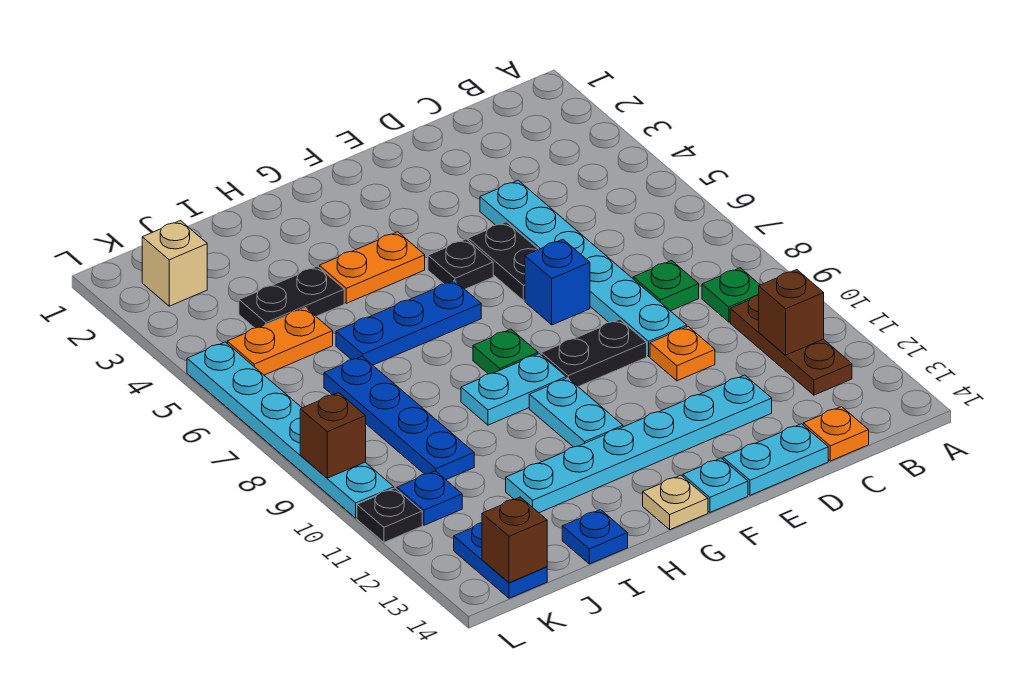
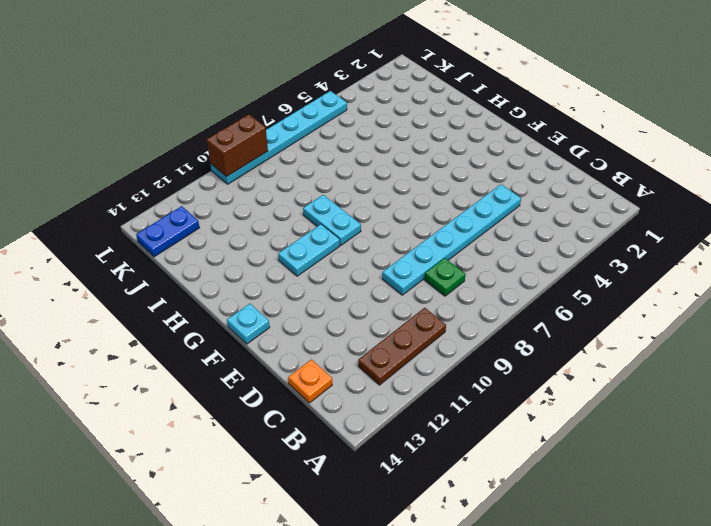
brown brick L9:L10 level 2 -> brown brick L9 level 2
none -> green plate B9 level 1
none -> orange plate D10 level 1
none -> cyan plate D12:I12 level 1
none -> cyan plate D14:E14 level 1

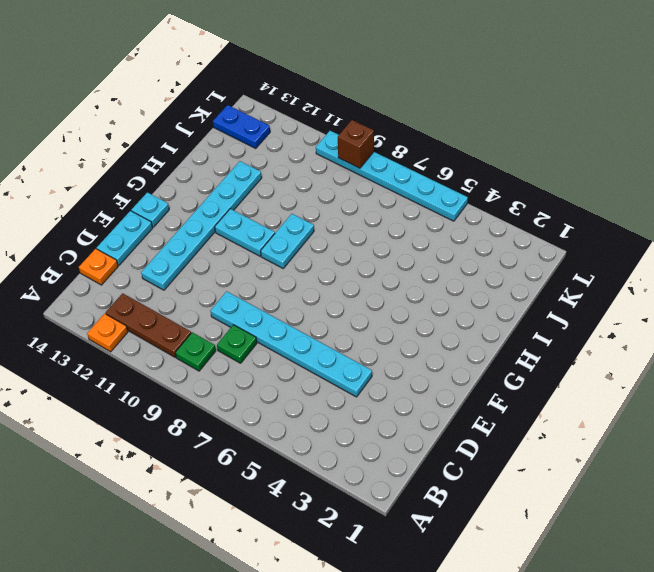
orange plate A12 level 1 -> orange plate D10 level 1
none -> black plate E5:E6 level 1
none -> blue brick E7 level 1
none -> black plate E9:F9 level 1
none -> black plate F5 level 1

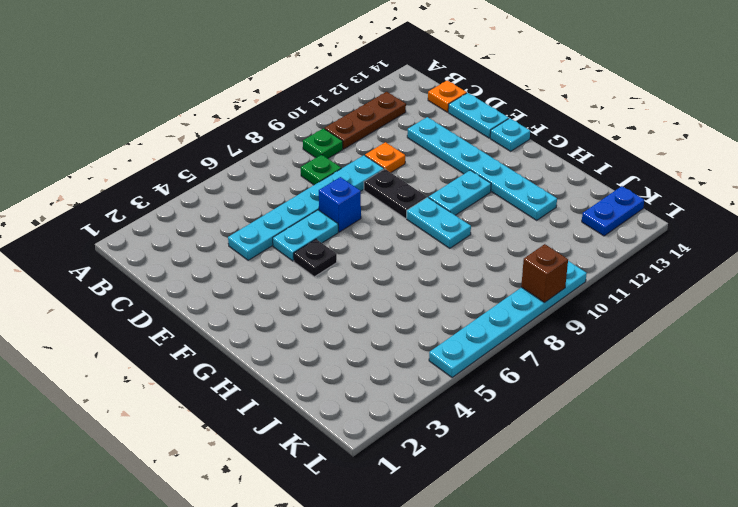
cyan plate E5:E6 level 1 -> black plate E5:E6 level 1
none -> orange plate G4:H4 level 1
none -> blue plate G6:I6 level 1
none -> green plate G8 level 1
none -> tan plate G14 level 1

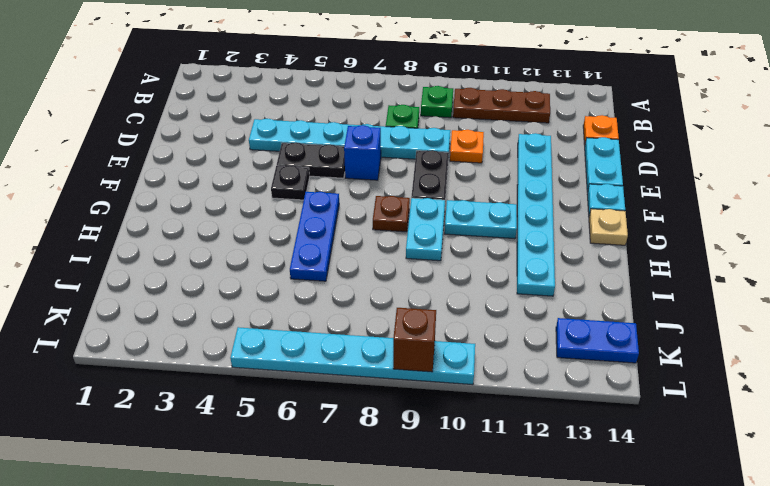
brown plate G8 level 1 -> green plate G8 level 1
none -> orange plate G4:H4 level 1
none -> black plate I4:J4 level 1
none -> blue plate I14 level 1
none -> orange plate J5:K5 level 1

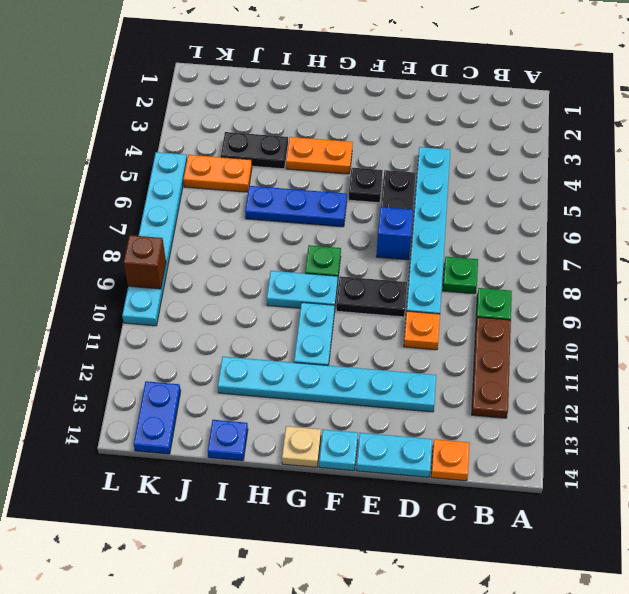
none -> blue plate J7:J10 level 1
none -> tan brick K2 level 1
none -> blue plate K11 level 1
none -> black plate L11 level 1

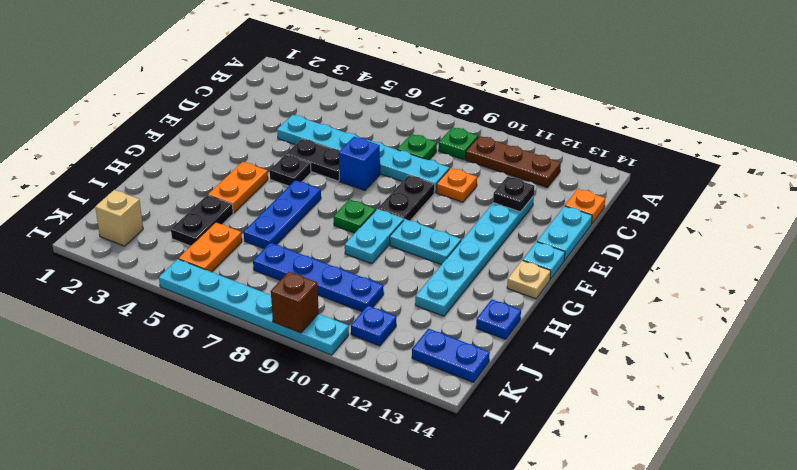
black plate D12 level 2 -> black plate L11 level 1
none -> brown brick B11 level 2
none -> brown brick K14 level 2

